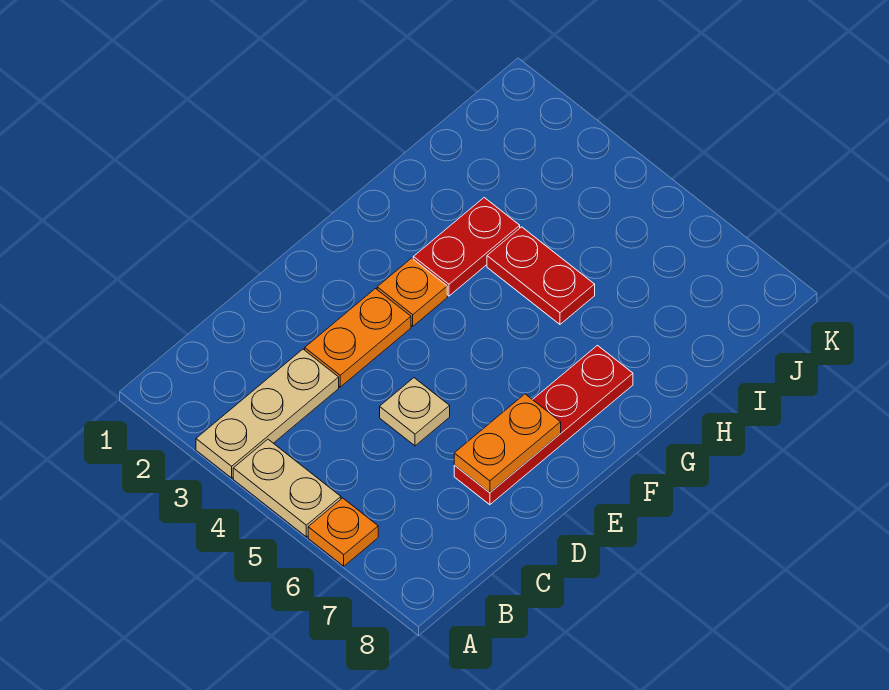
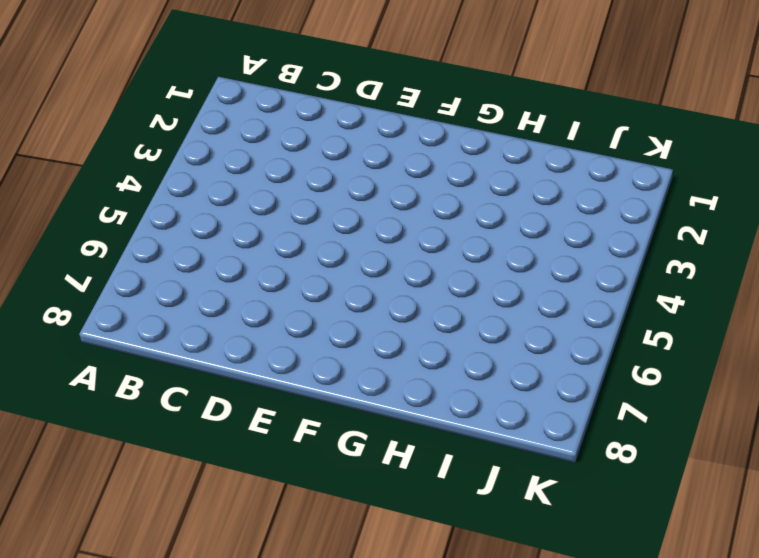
none -> tan plate A3:C3 level 1
none -> tan plate A4:A5 level 1

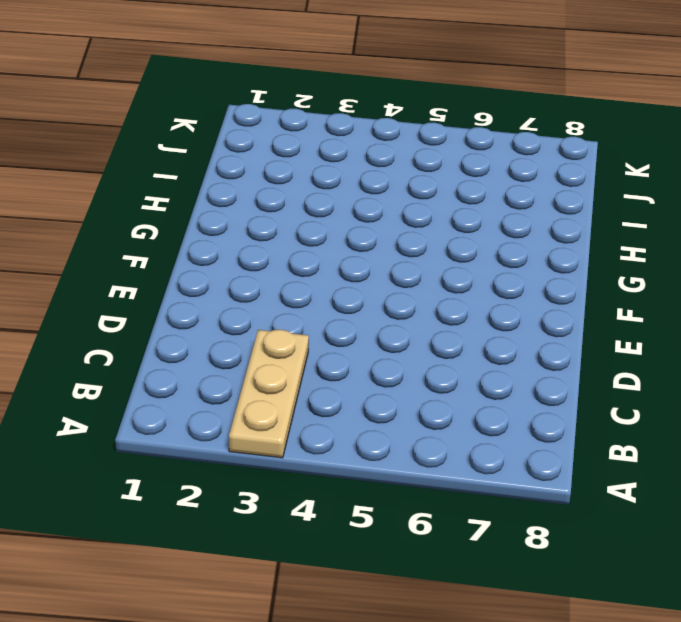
none -> tan plate A4:A5 level 1
none -> orange plate A6 level 1

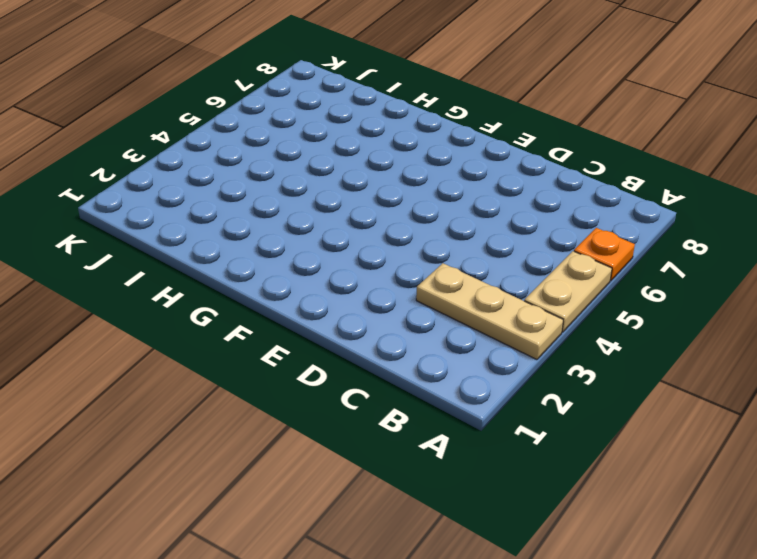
none -> orange plate D3:E3 level 1
none -> tan plate D5 level 1

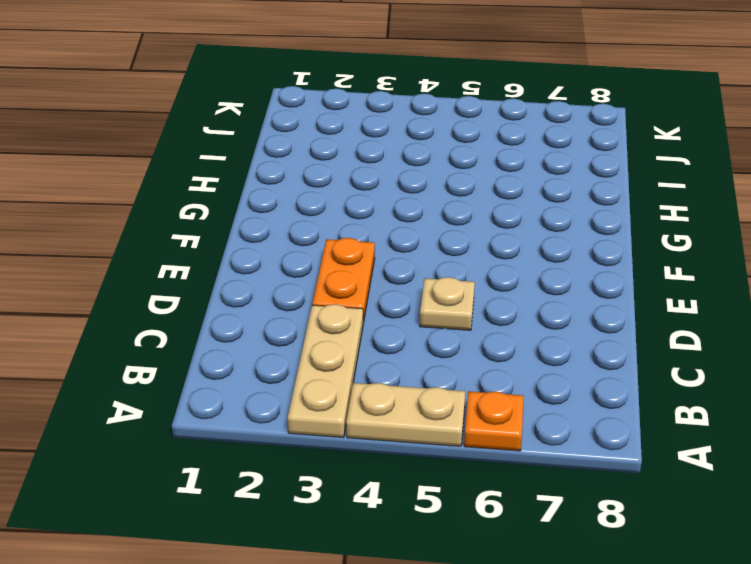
none -> red plate D7:G7 level 1
none -> orange plate F3 level 1

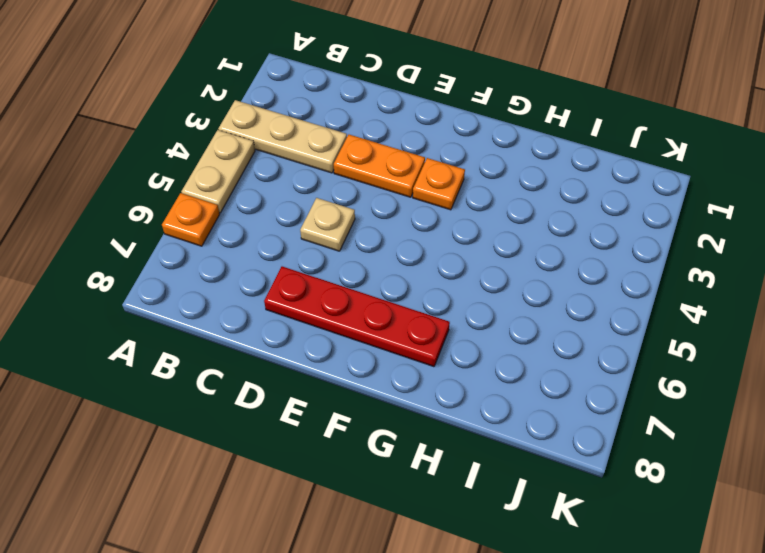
none -> red plate G3:H3 level 1
none -> red plate H4:H5 level 1

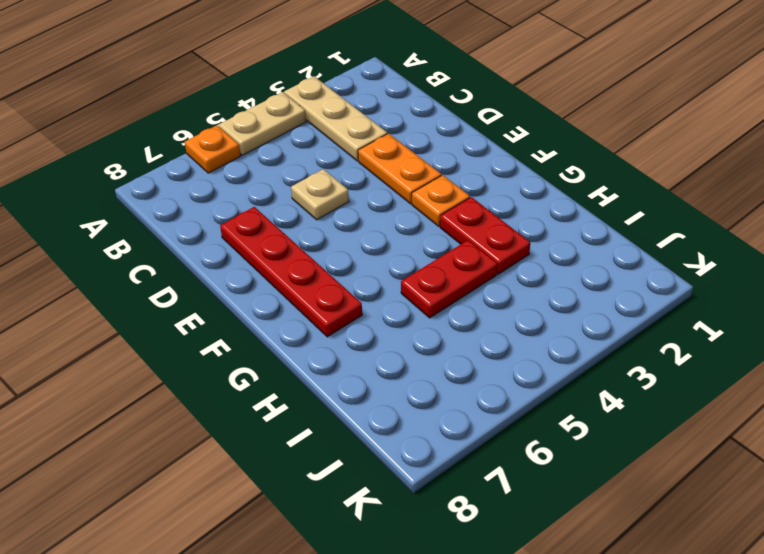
none -> orange plate D7:E7 level 2

